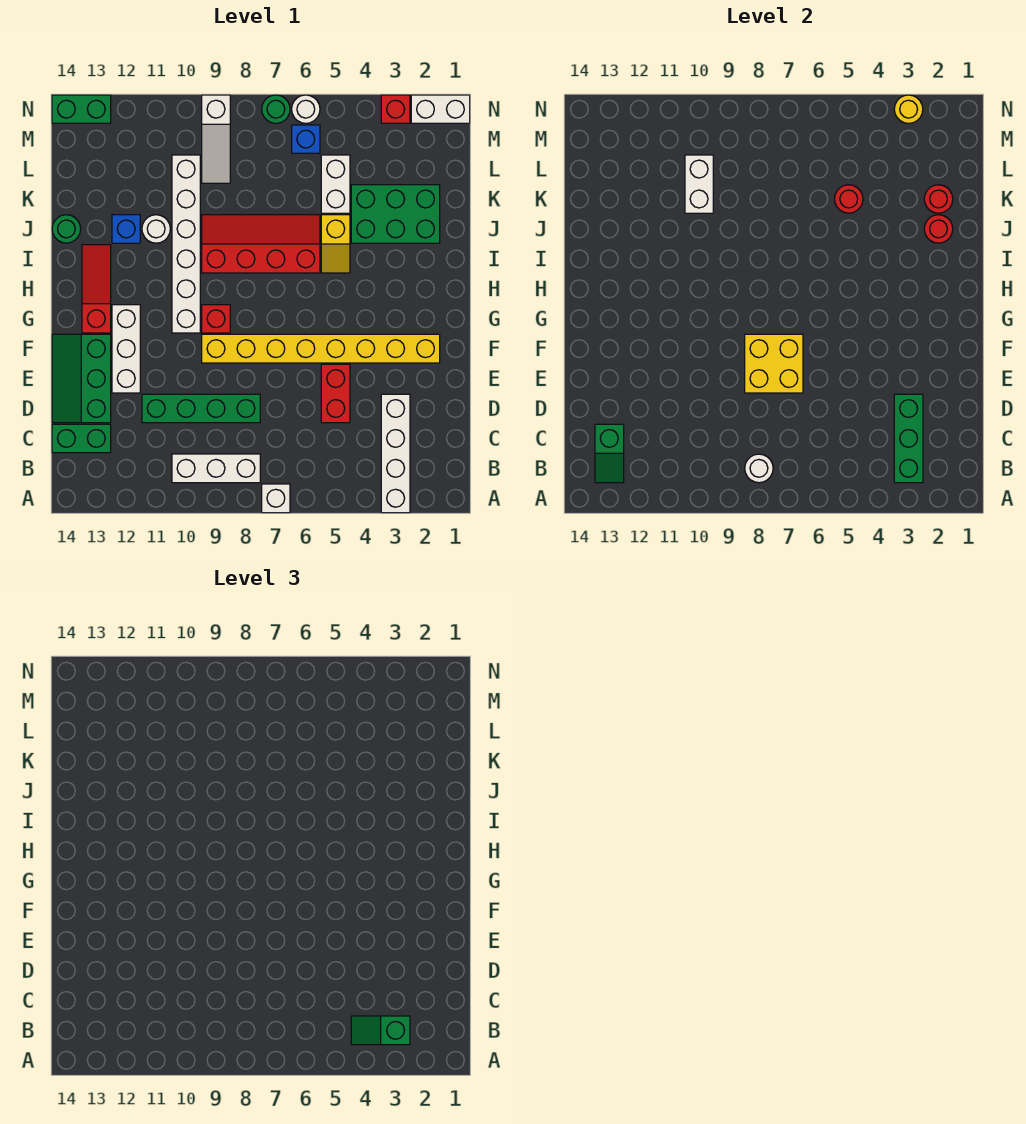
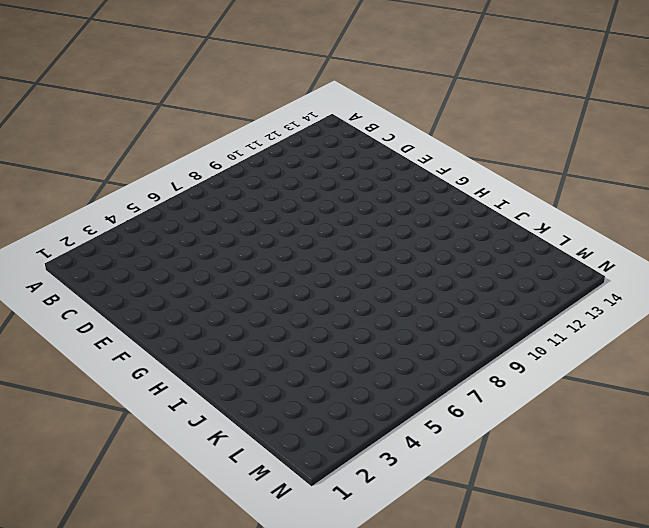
none -> white brick A3:D3 level 1
none -> white brick A7 level 1
none -> white brick B8:B10 level 1
none -> green brick C13:C14 level 1

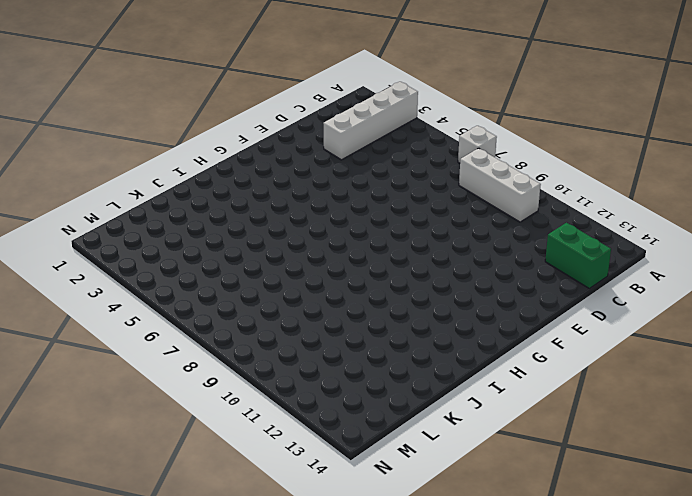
none -> red brick D5:E5 level 1
none -> green brick D8:D11 level 1
none -> green slope D13:F14 level 1 top 13
none -> white brick E12:G12 level 1

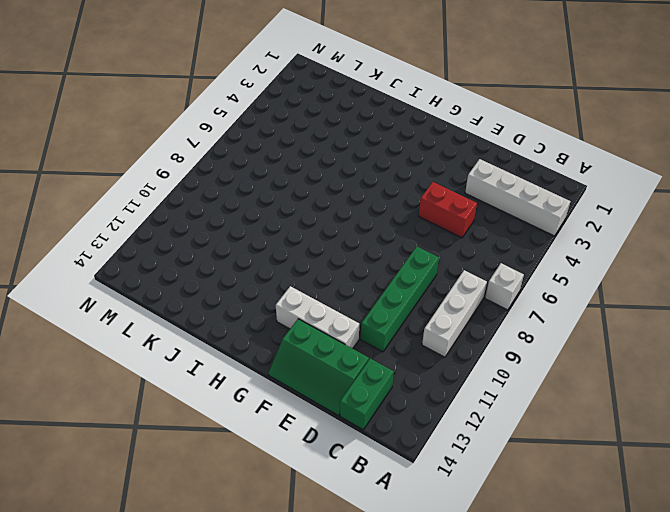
none -> yellow brick F2:F9 level 1
none -> red brick G9 level 1
none -> white brick G10:L10 level 1
none -> red slope G13:I13 level 1 top G

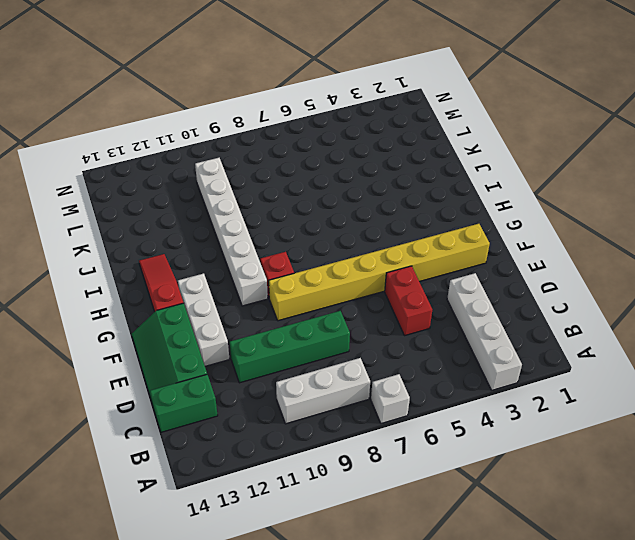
none -> yellow slope I5:J5 level 1 top J
none -> red slope I6:J9 level 1 top I
none -> green brick J2:K4 level 1
none -> white round brick J11 level 1

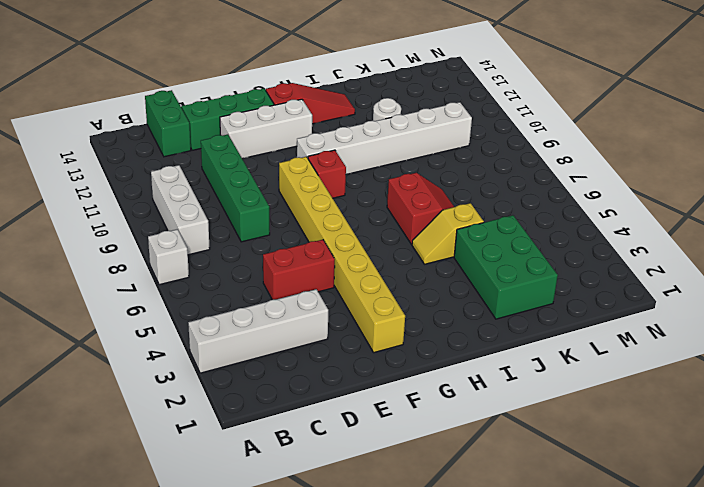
red slope I6:J7 level 1 top I -> red slope I6:J9 level 1 top I
none -> blue brick J12 level 1
none -> green round brick J14 level 1
none -> white brick K5:L5 level 1
none -> white slope L9:N9 level 1 top N

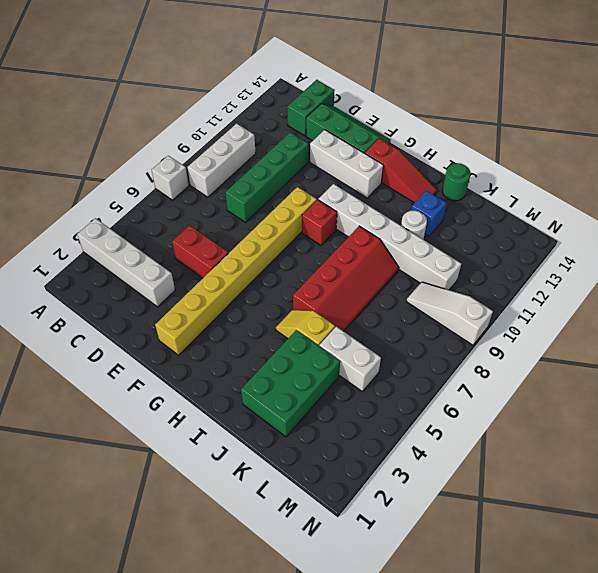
none -> blue brick M6 level 1
none -> white brick N1:N2 level 1
none -> red brick N3 level 1
none -> white round brick N6 level 1

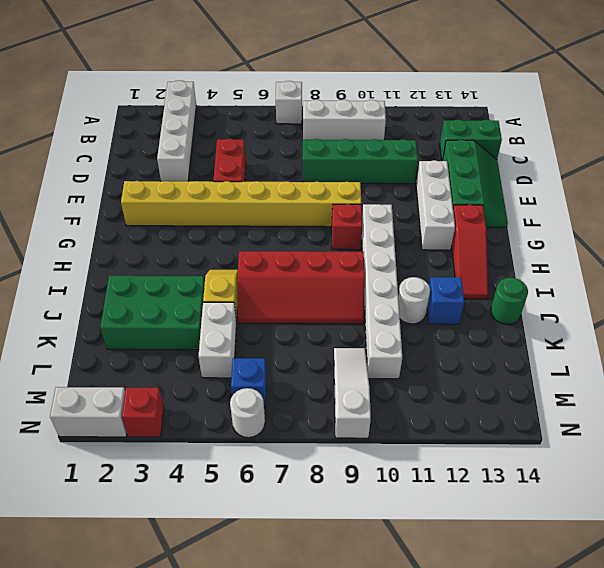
none -> green round brick N7 level 1
none -> green brick N13:N14 level 1
none -> green brick B3:D3 level 2
none -> white round brick B8 level 2

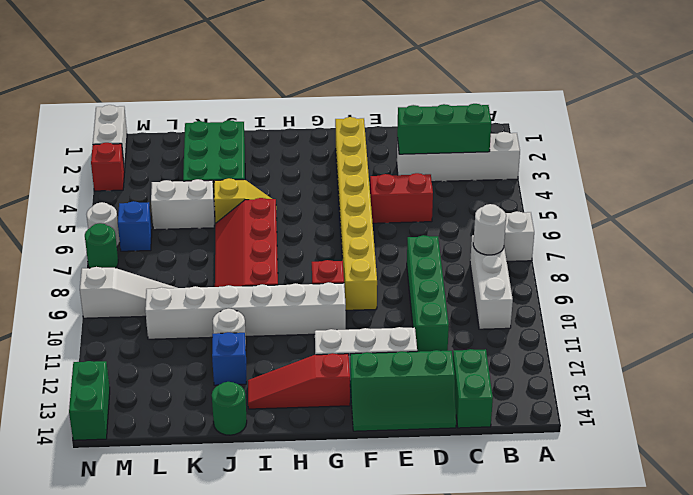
none -> green slope B13:C13 level 2 top C
none -> yellow brick E7:F8 level 2
none -> red round brick J2 level 2
none -> red round brick K2 level 2

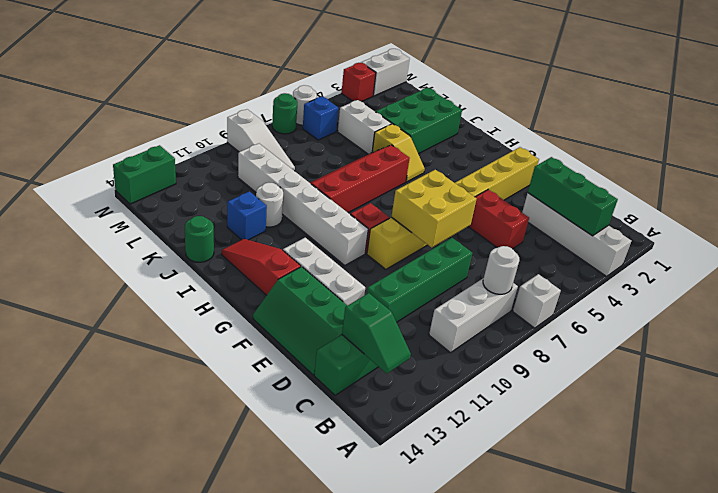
none -> red round brick J2 level 2
none -> red round brick K2 level 2
none -> red round brick K5 level 2
none -> white brick K10:L10 level 2

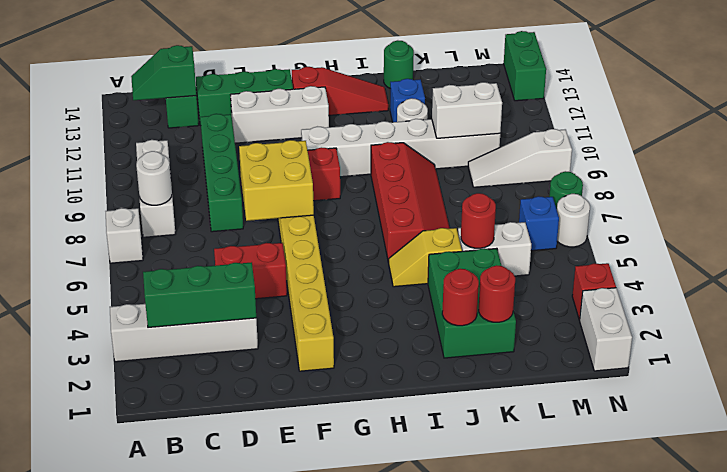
none -> yellow round brick N3 level 2
none -> green slope B3:B4 level 3 top 3

